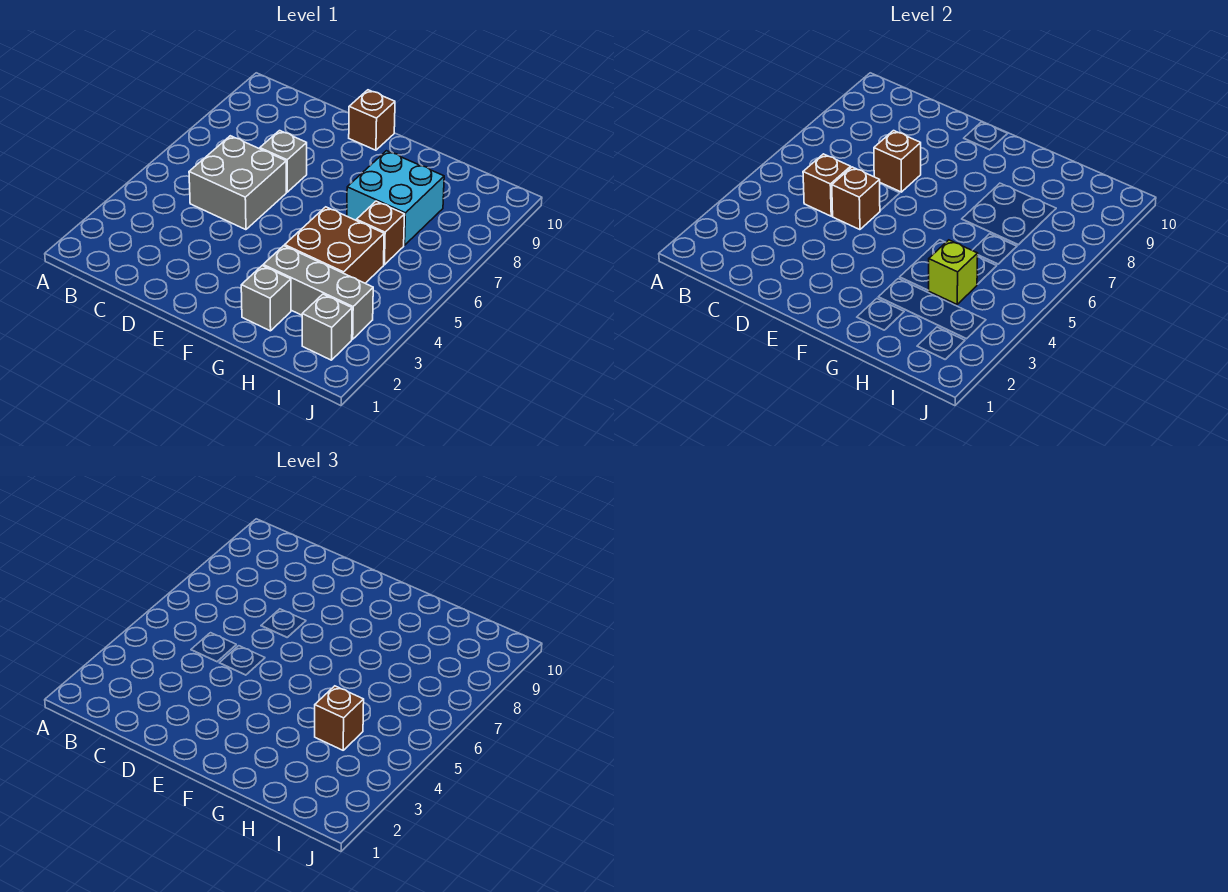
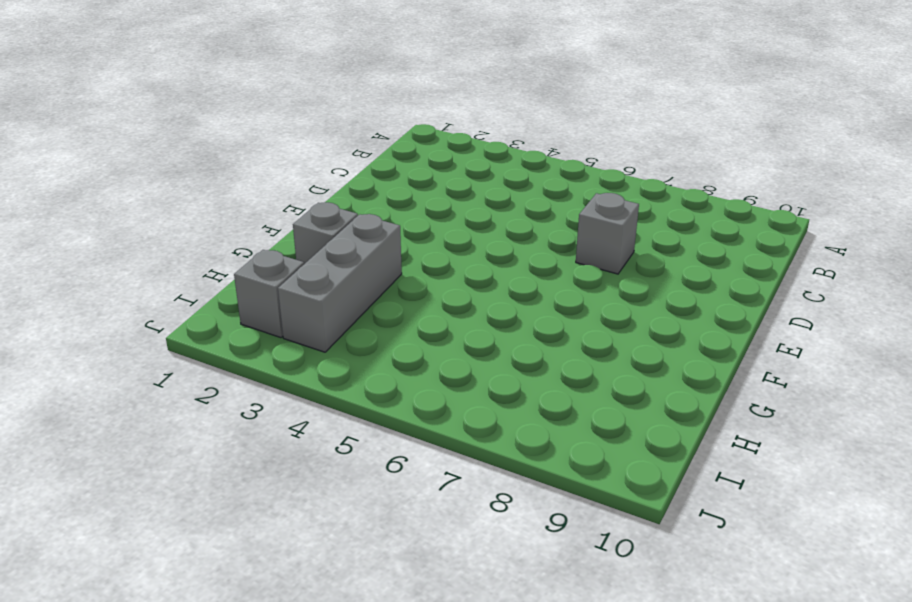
none -> grey brick C5:D6 level 1
none -> brown brick E10 level 1
none -> brown brick G4:H5 level 1

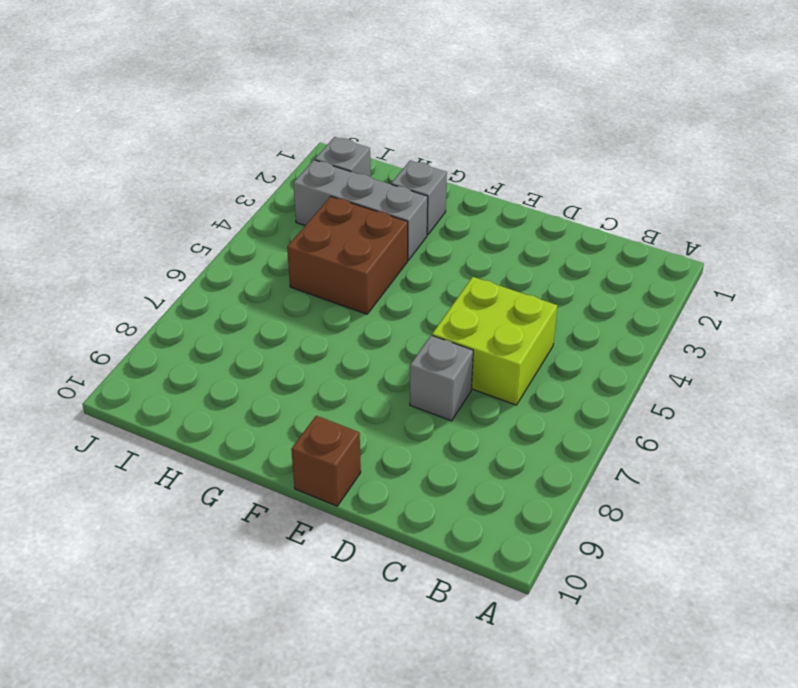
lime brick C5:D6 level 1 -> grey brick C5:D6 level 1
none -> cyan brick G7:H8 level 1
none -> brown brick H6 level 1
none -> brown brick C5 level 2

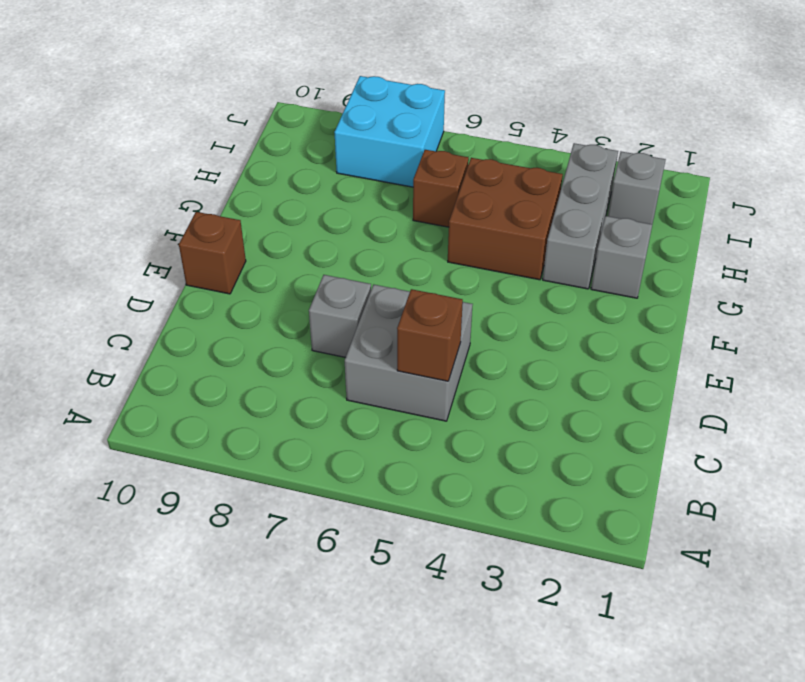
cyan brick I7:J8 level 1 -> cyan brick G7:H8 level 1
none -> brown brick D5 level 2
none -> brown brick D7 level 2
none -> lime brick H4 level 2

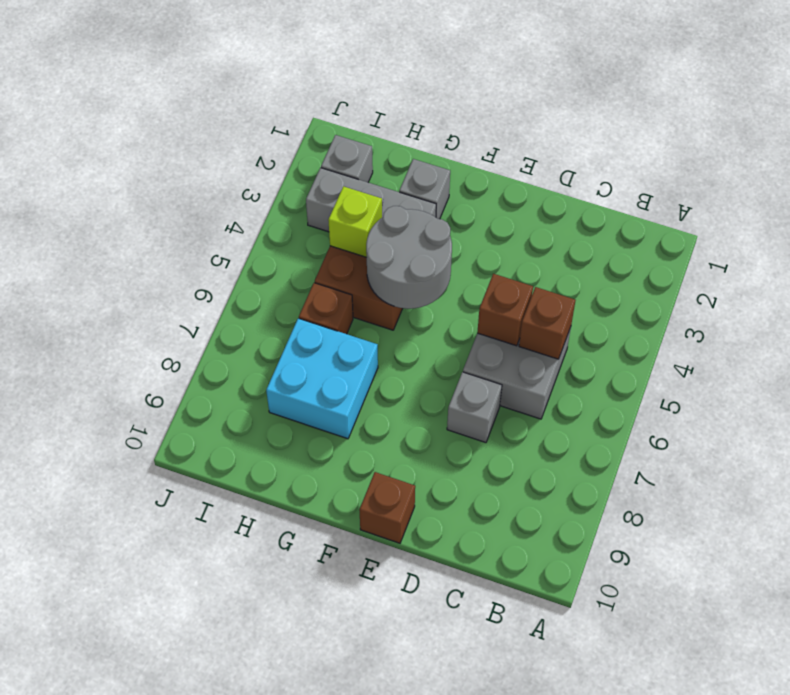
grey round brick F4:G5 level 2 -> none
none -> brown brick D7 level 2
none -> brown brick H4 level 3

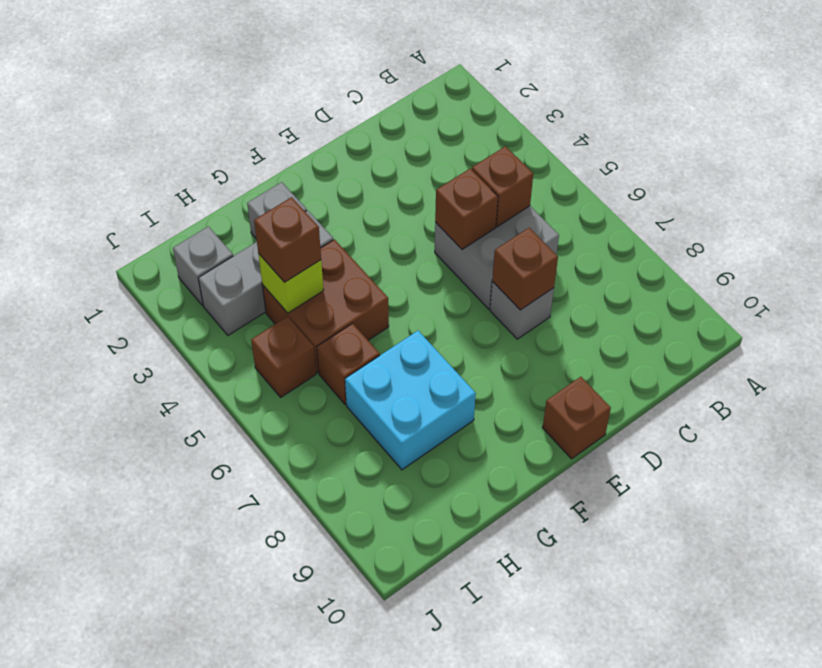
brown brick I5 level 1 -> none

